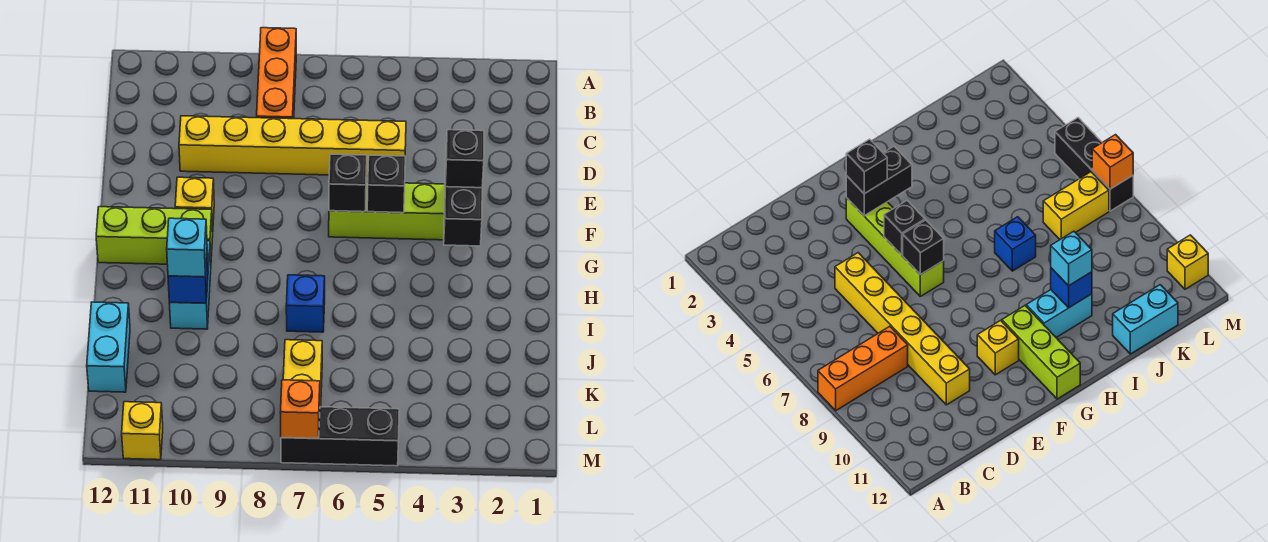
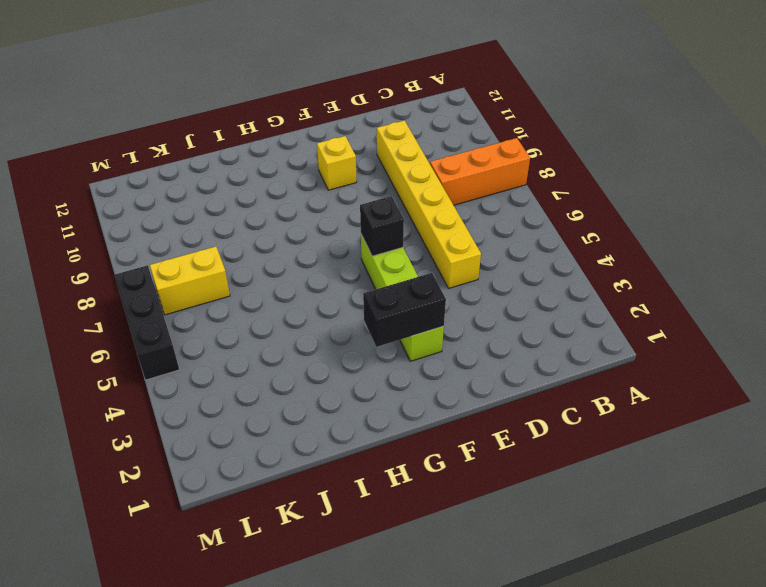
none -> lime brick G10:G12 level 1
none -> cyan brick H10:I10 level 1
none -> blue brick I7 level 1

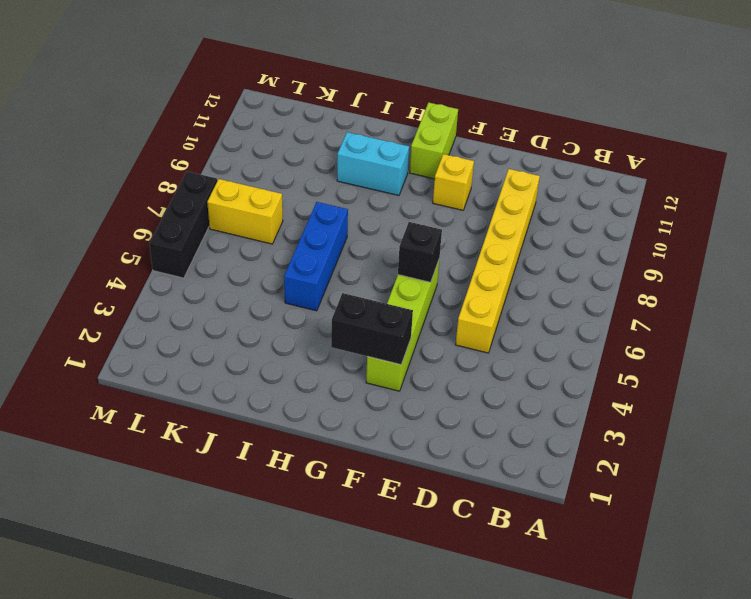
lime brick G11:G12 level 1 -> lime brick G10:G12 level 1
blue brick I5:I7 level 1 -> blue brick I7 level 1
none -> orange brick A8:C8 level 1
none -> cyan brick J12:K12 level 1
none -> yellow brick M11 level 1

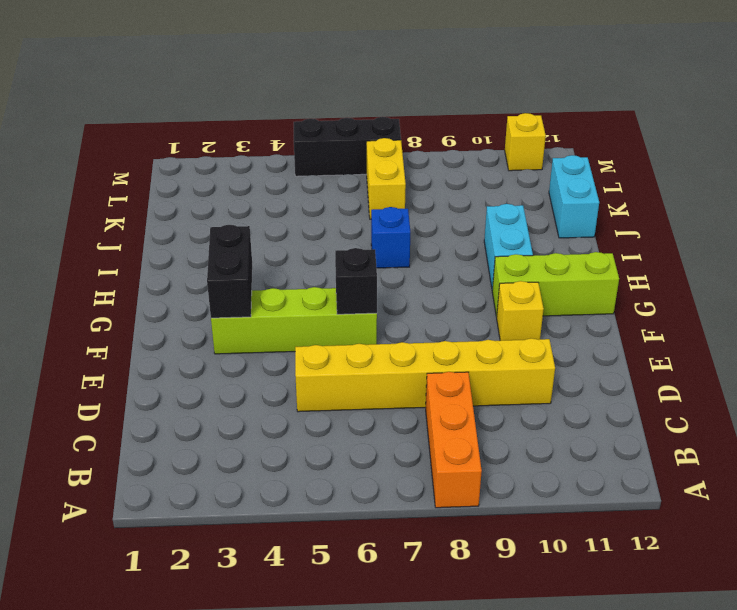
none -> black brick F5 level 2
none -> blue brick I10 level 2
none -> orange brick M7 level 2

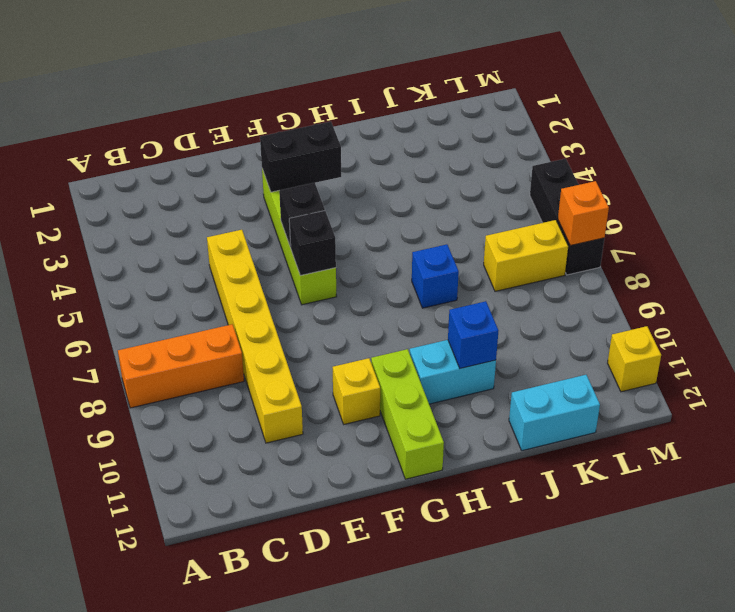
none -> black brick F3 level 3
none -> cyan brick I10 level 3

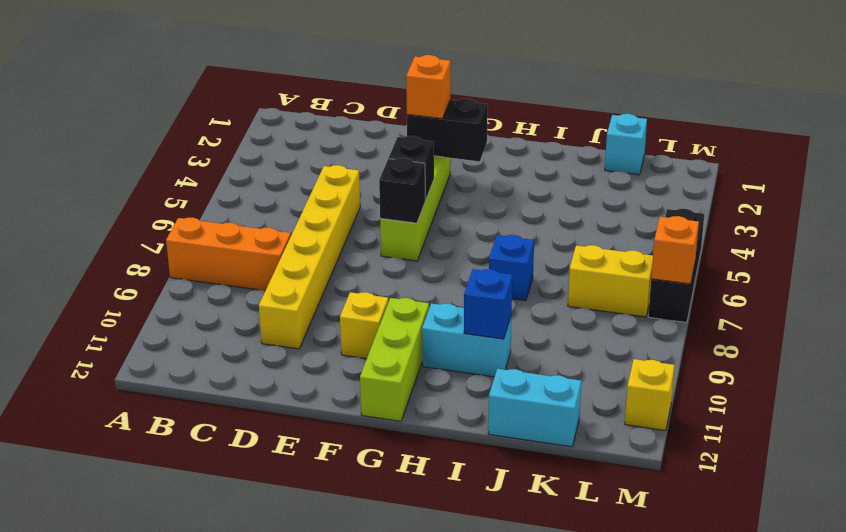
orange brick F3 level 3 -> black brick F3 level 3
cyan brick K1 level 1 -> cyan brick I10 level 3

